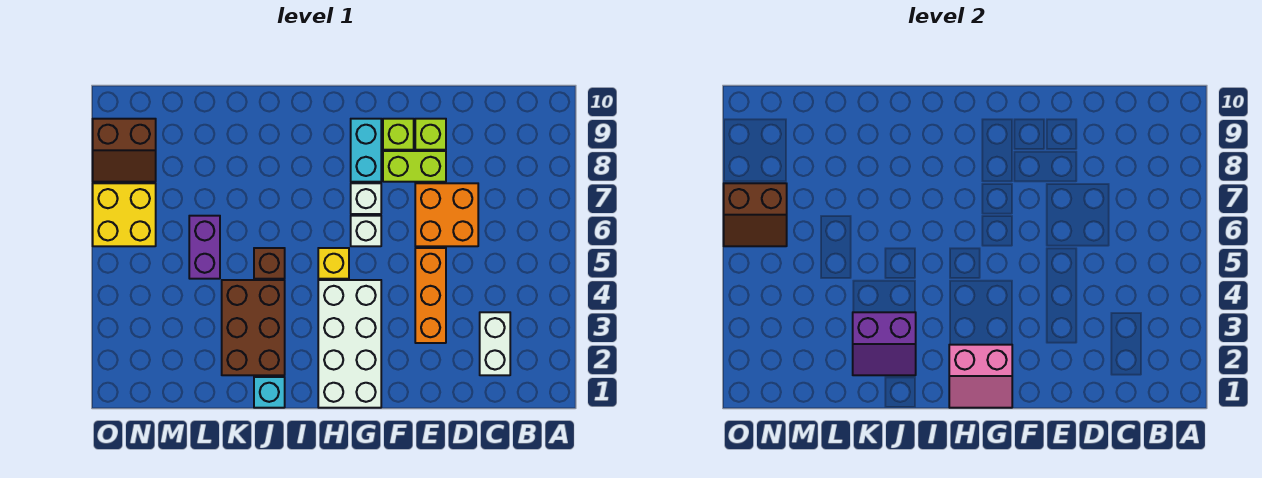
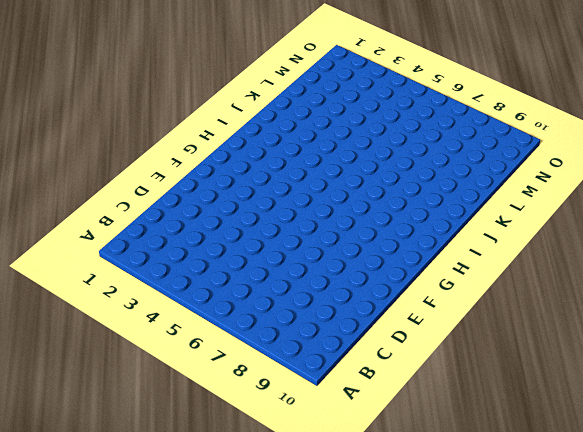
none -> white brick C2:C3 level 1
none -> orange brick D6:E7 level 1
none -> orange brick E3:E5 level 1

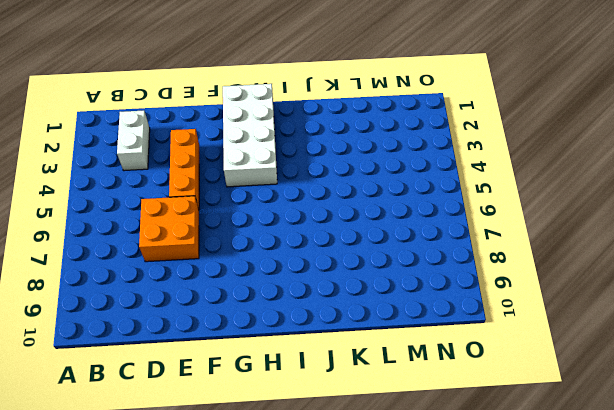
none -> lime brick E8:F8 level 1
none -> lime brick E9 level 1
none -> lime brick F9 level 1

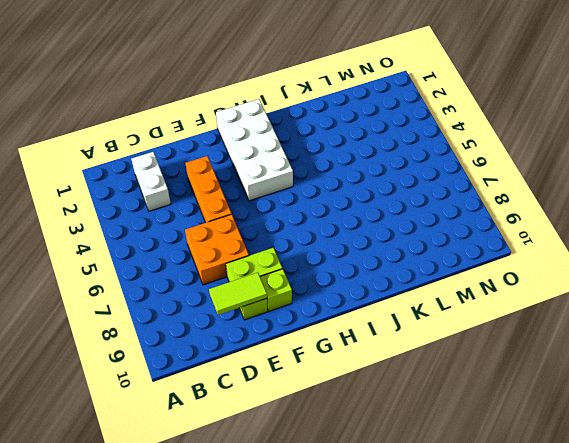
lime tile D9:E9 level 2 -> none
none -> white brick G6 level 1
none -> white brick G7 level 1
none -> cyan brick G8:G9 level 1

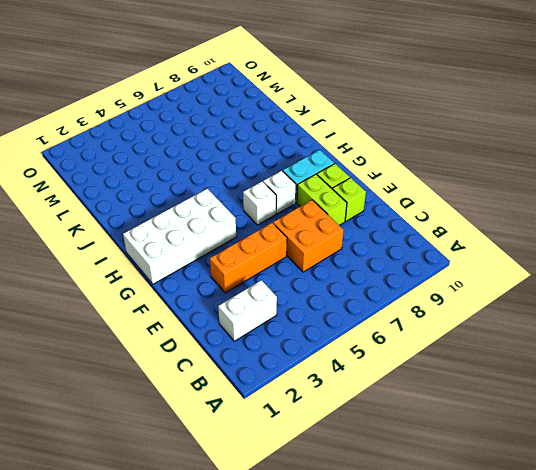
none -> yellow brick H5 level 1
none -> cyan brick J1 level 1
none -> brown brick J2:K4 level 1

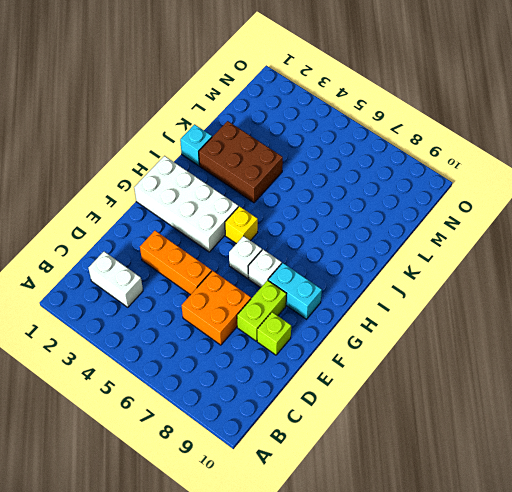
none -> lime brick F9 level 1
none -> brown brick J5 level 1
none -> purple brick L5:L6 level 1

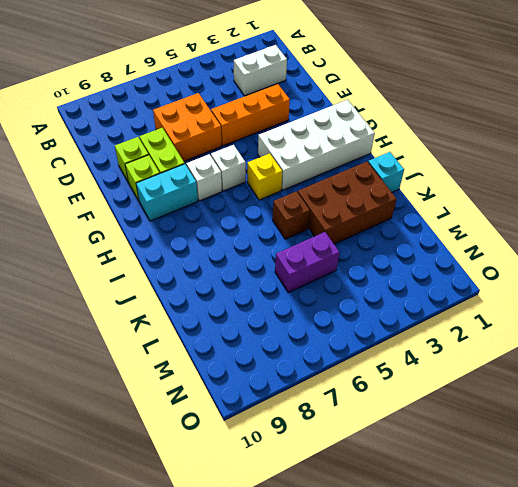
none -> yellow brick N6:O7 level 1
none -> brown slope N8:O9 level 1 top 9
none -> pink slope G1:H2 level 2 top 2

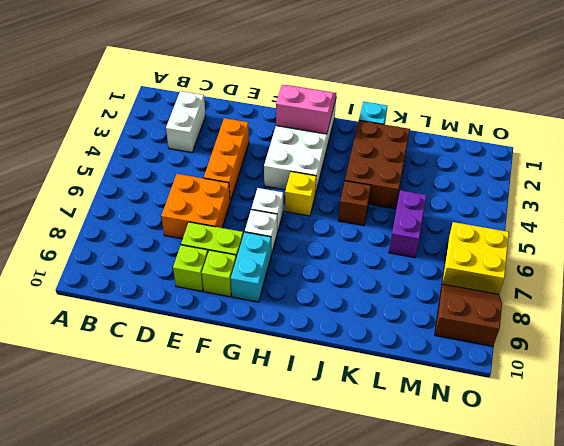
none -> purple slope J2:K3 level 2 top 3
none -> brown slope N6:O7 level 2 top 7

